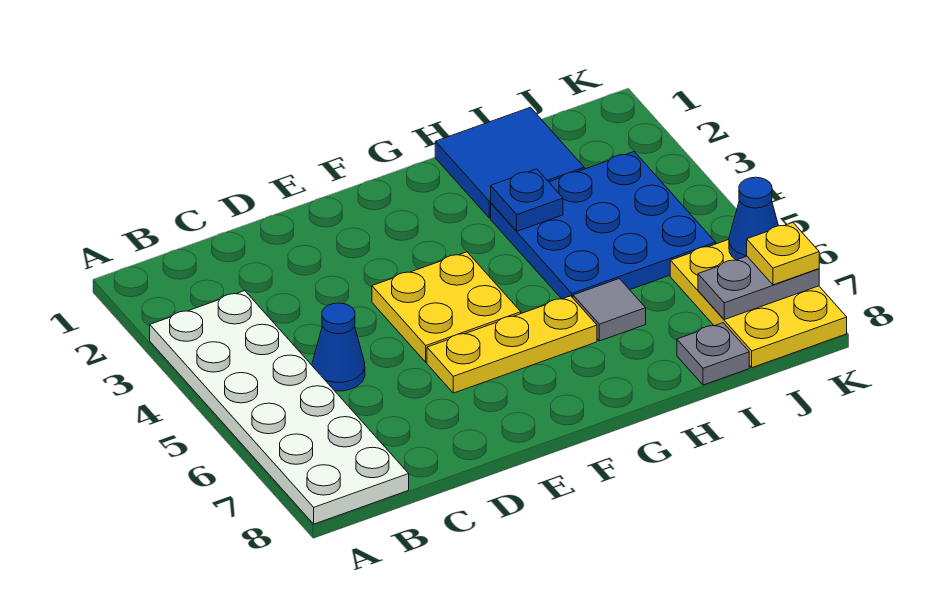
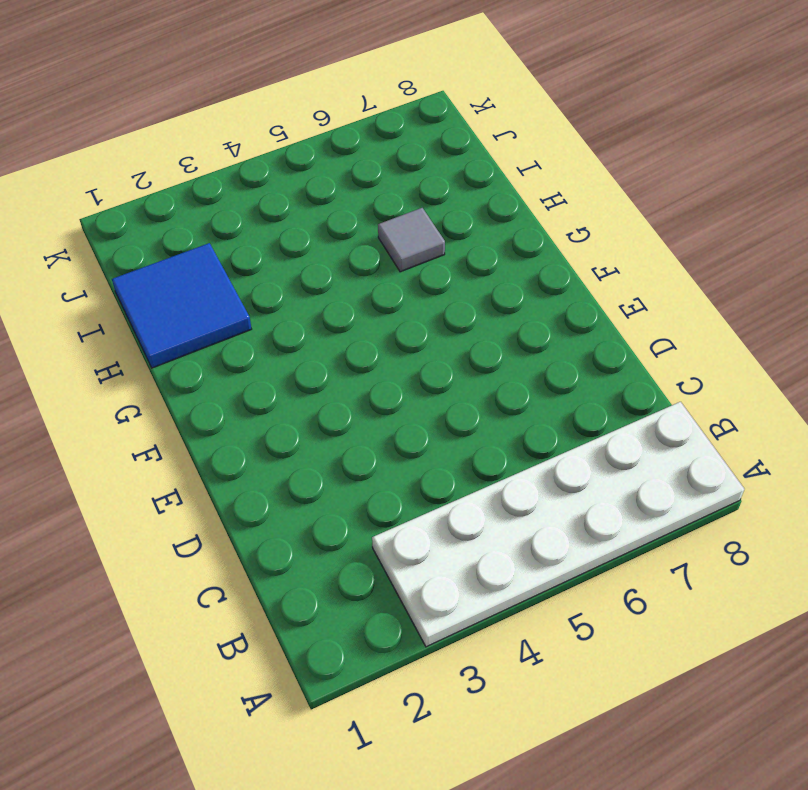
none -> blue cone C5 level 1
none -> yellow plate E4:F5 level 1
none -> yellow plate E6:G6 level 1

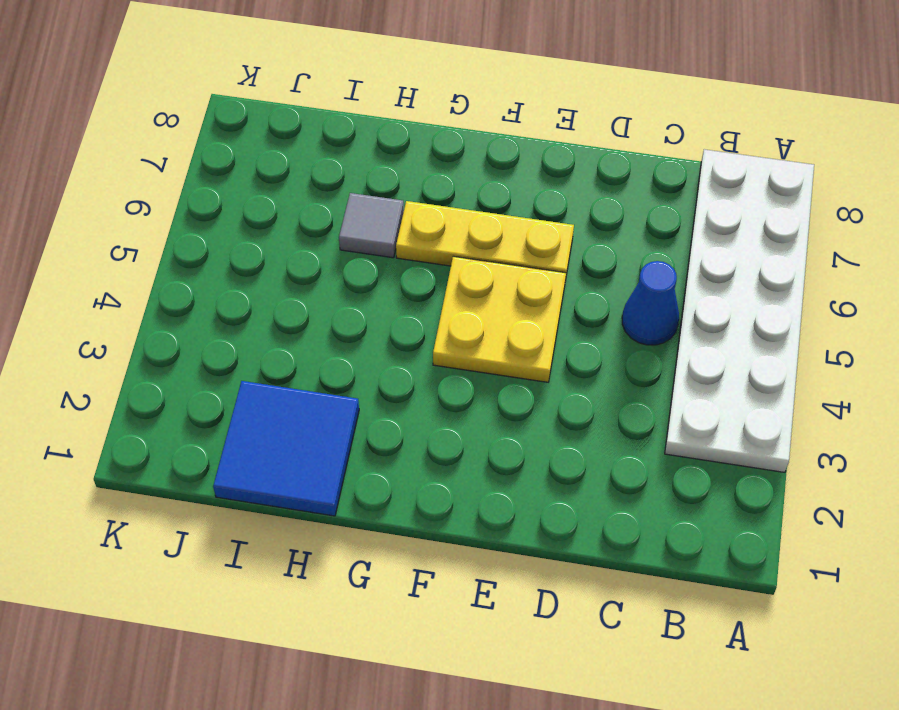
none -> blue plate H3:J5 level 1
none -> grey plate I8 level 1
none -> yellow plate J6:K8 level 1

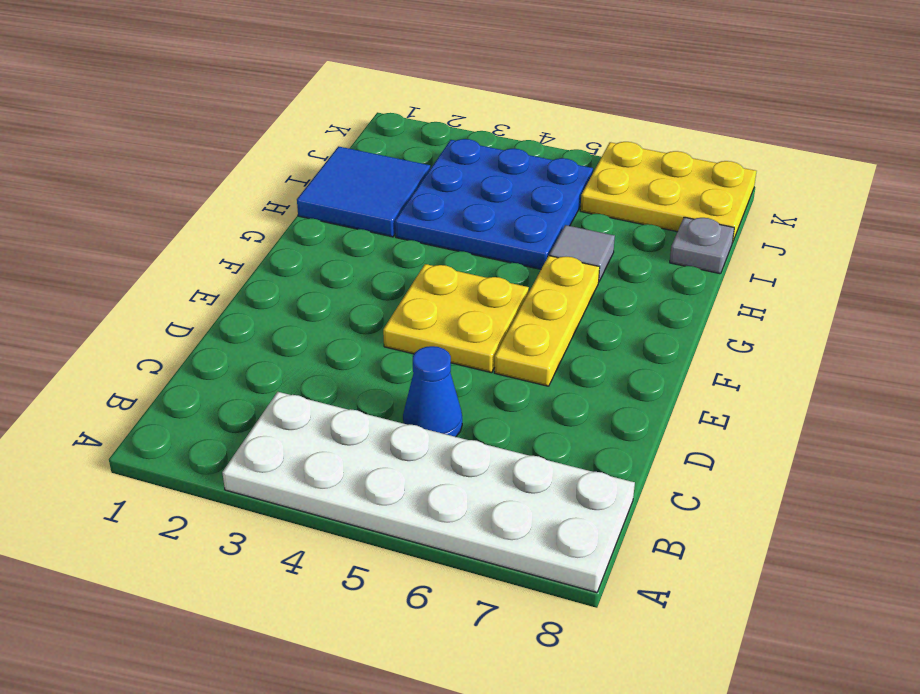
none -> blue plate H3 level 2
none -> grey plate J7:K7 level 2
none -> blue cone K6 level 2

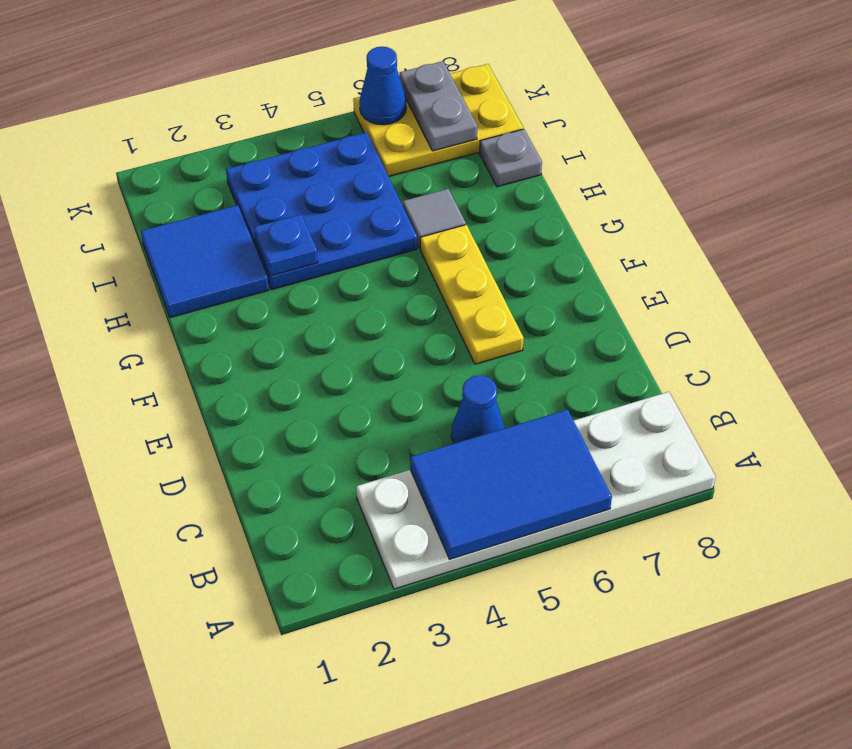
blue tile A4:B6 level 2 -> none
none -> yellow plate E4:F5 level 1
none -> yellow plate K7 level 3

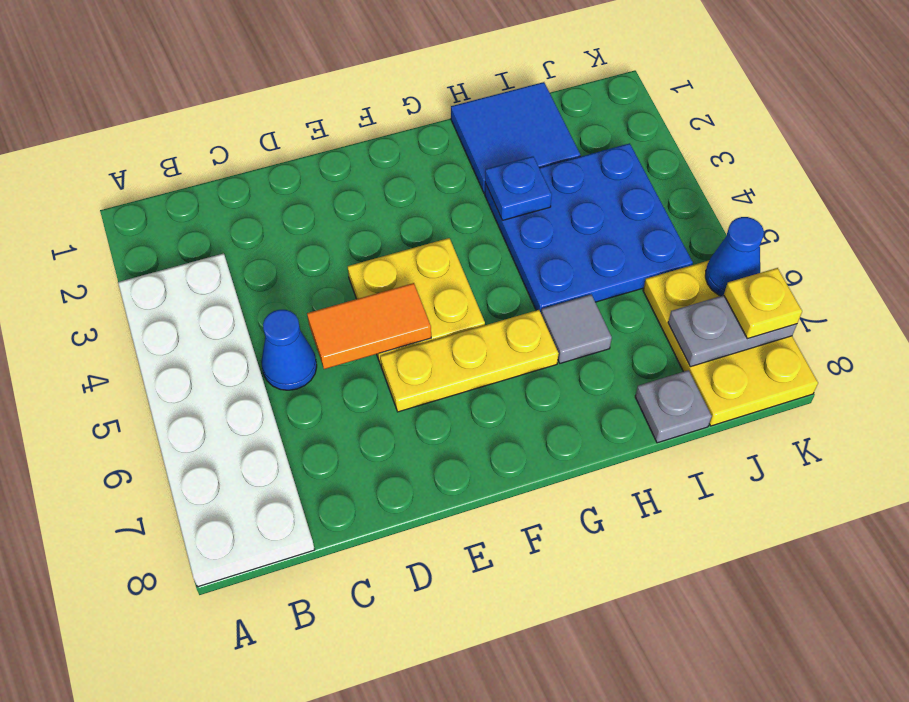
orange tile D5:E5 level 2 -> none

